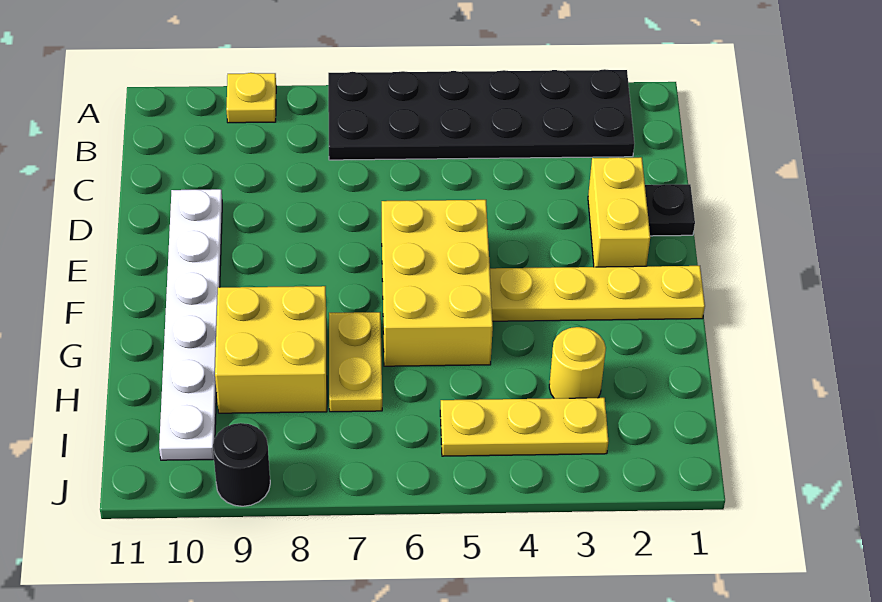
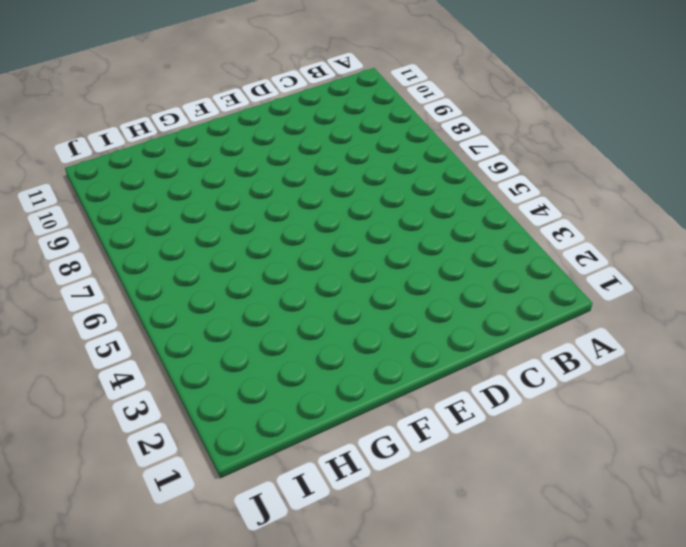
none -> black plate A2:B7 level 1
none -> yellow plate A9 level 1
none -> black plate D1 level 1

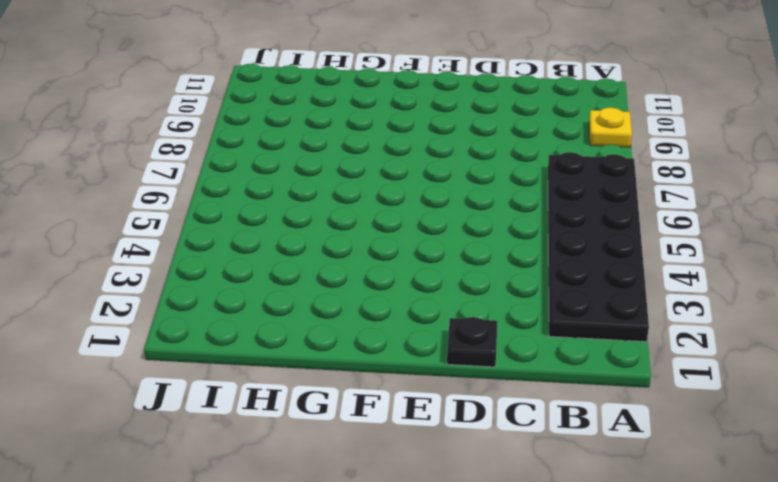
none -> yellow brick D2:E2 level 1
none -> white plate D10:I10 level 1
none -> yellow brick E5:G6 level 1

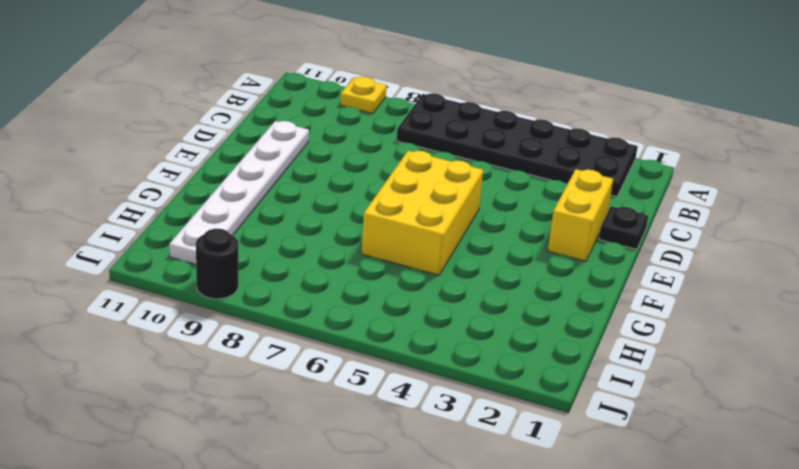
none -> yellow plate F1:F4 level 1
none -> yellow plate G7:H7 level 1
none -> yellow brick G8:H9 level 1

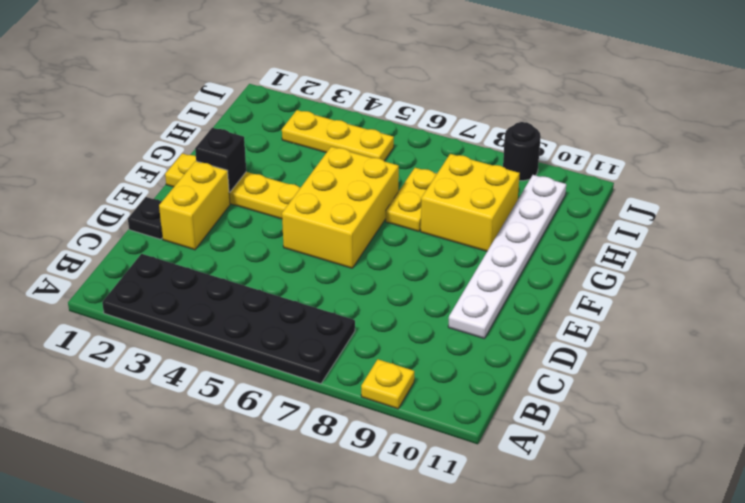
black brick F2 level 2 -> none
none -> yellow round brick H3 level 1

